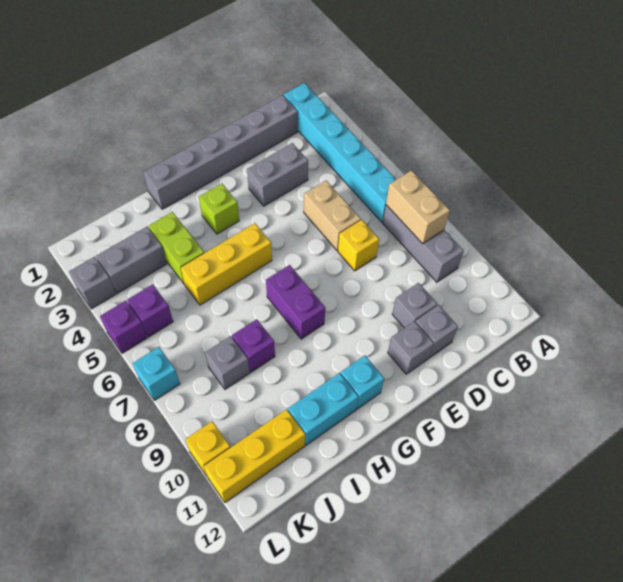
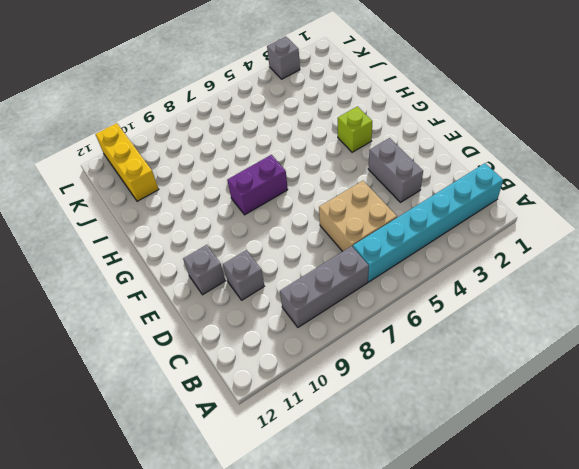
tan brick C5:D6 level 1 -> tan brick D5:D6 level 1
none -> grey brick C1:H1 level 1
none -> yellow brick D7 level 1
none -> grey brick D11 level 1

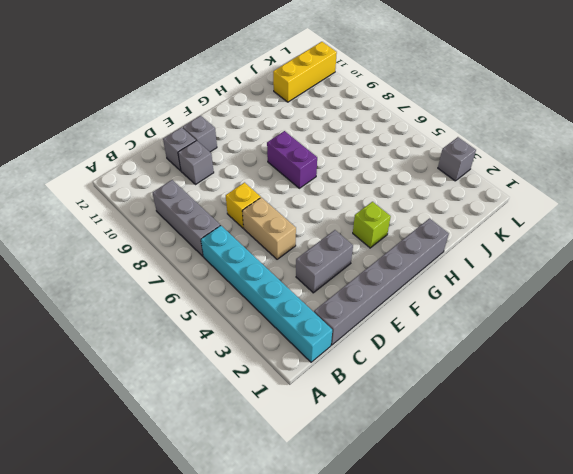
none -> yellow brick G5:I5 level 1
none -> cyan brick G11 level 1
none -> cyan brick H11:I11 level 1

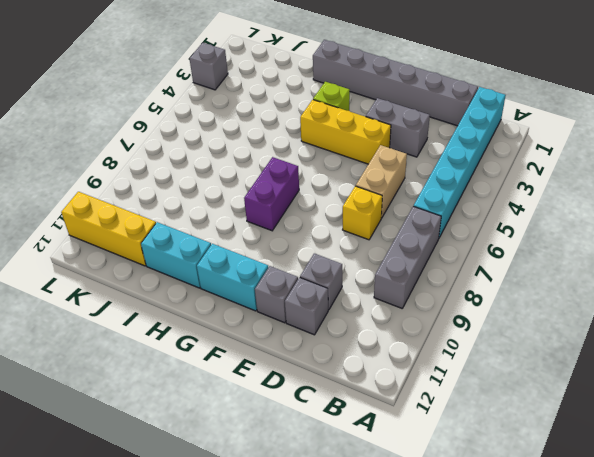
yellow brick E4:G4 level 1 -> yellow brick G5:I5 level 1
cyan brick F11:G11 level 1 -> cyan brick G11 level 1
none -> lime brick I3:I4 level 1
none -> purple brick I8 level 1
none -> grey brick J3:K3 level 1

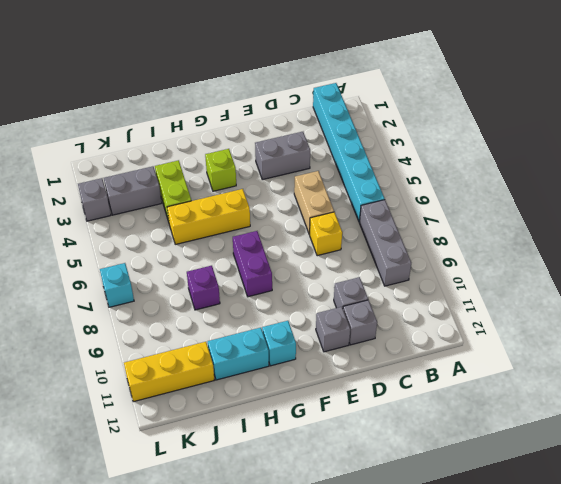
none -> grey brick C1:H1 level 1
none -> grey brick J8 level 1
none -> purple brick K5 level 1

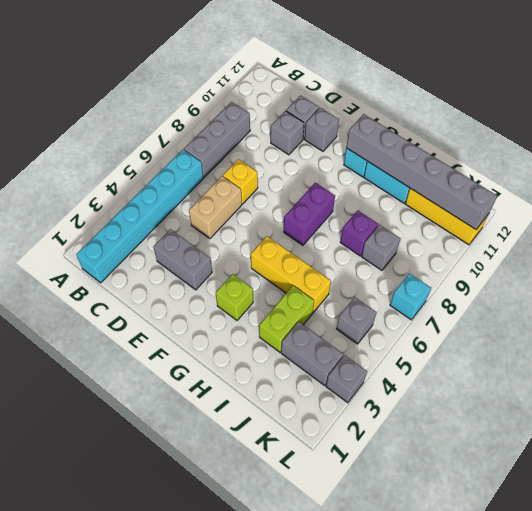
grey brick G11:L11 level 2 -> grey brick C1:H1 level 1
grey brick K5 level 1 -> purple brick K5 level 1
none -> purple brick L5 level 1
none -> yellow brick L10 level 1
none -> tan brick B7:B8 level 2

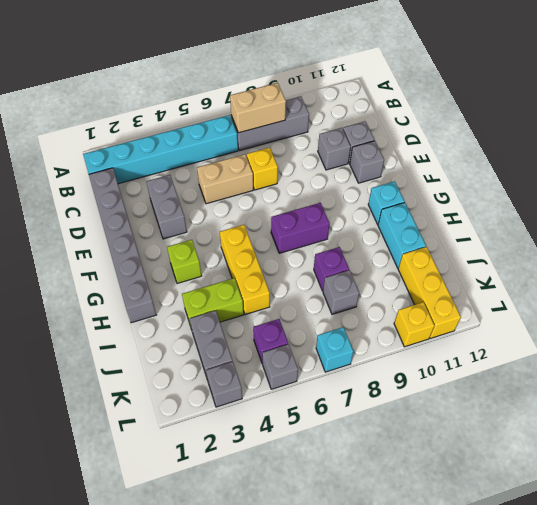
grey brick L5 level 1 -> purple brick L5 level 1

